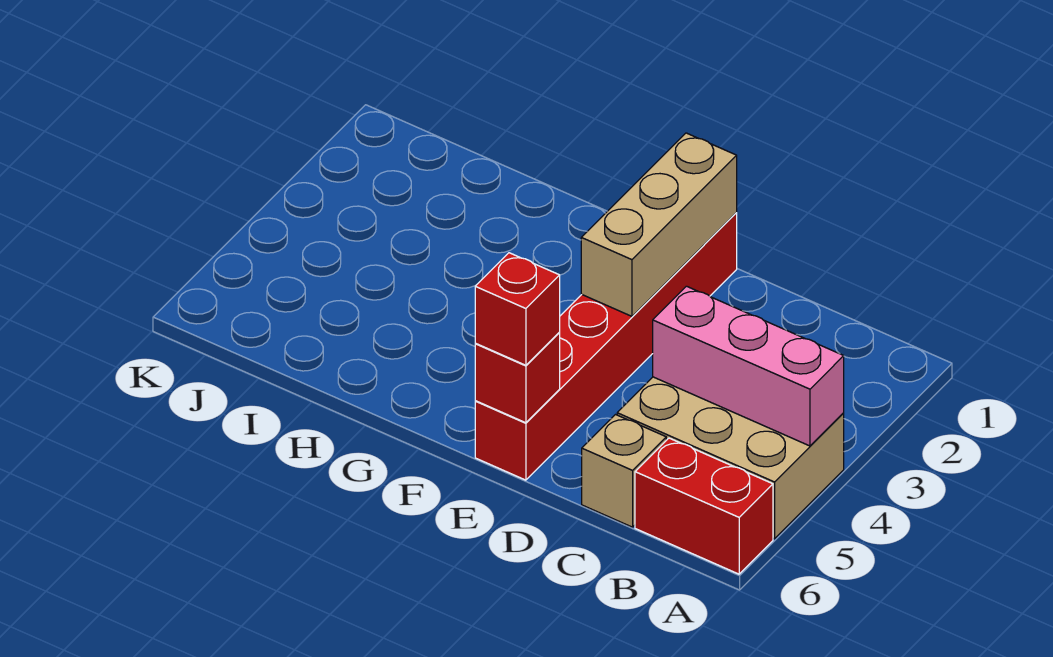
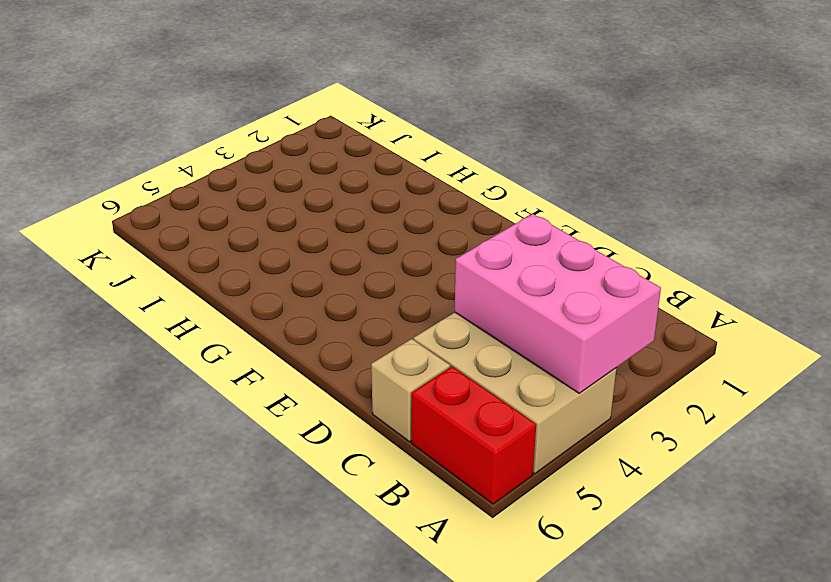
pink brick A3:C4 level 2 -> pink brick A4:C4 level 2
none -> red brick E1:E6 level 1
none -> tan brick E1:E3 level 2

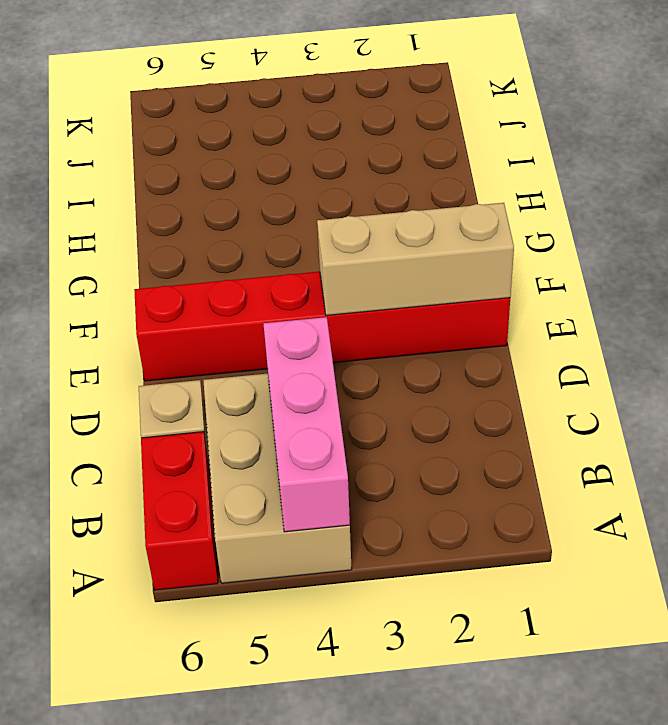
none -> red brick E6 level 2
none -> red brick E6 level 3

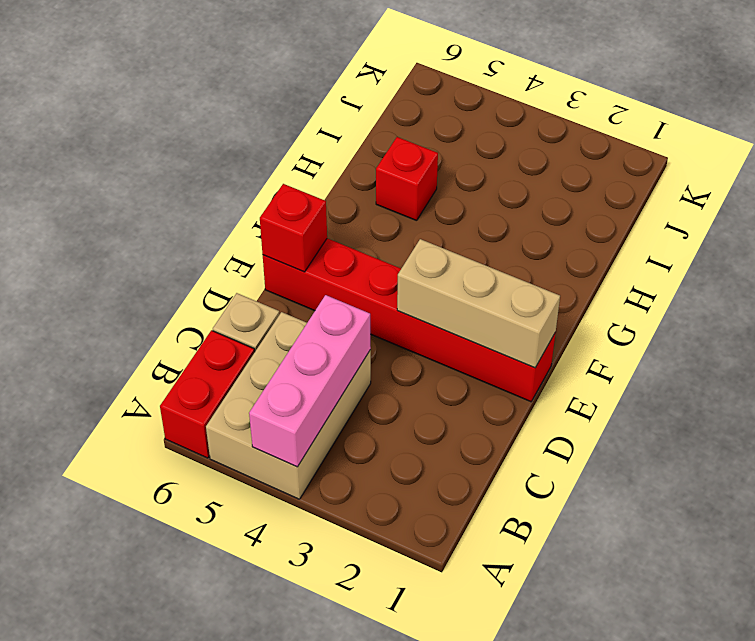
red brick H5 level 1 -> red brick E6 level 3

